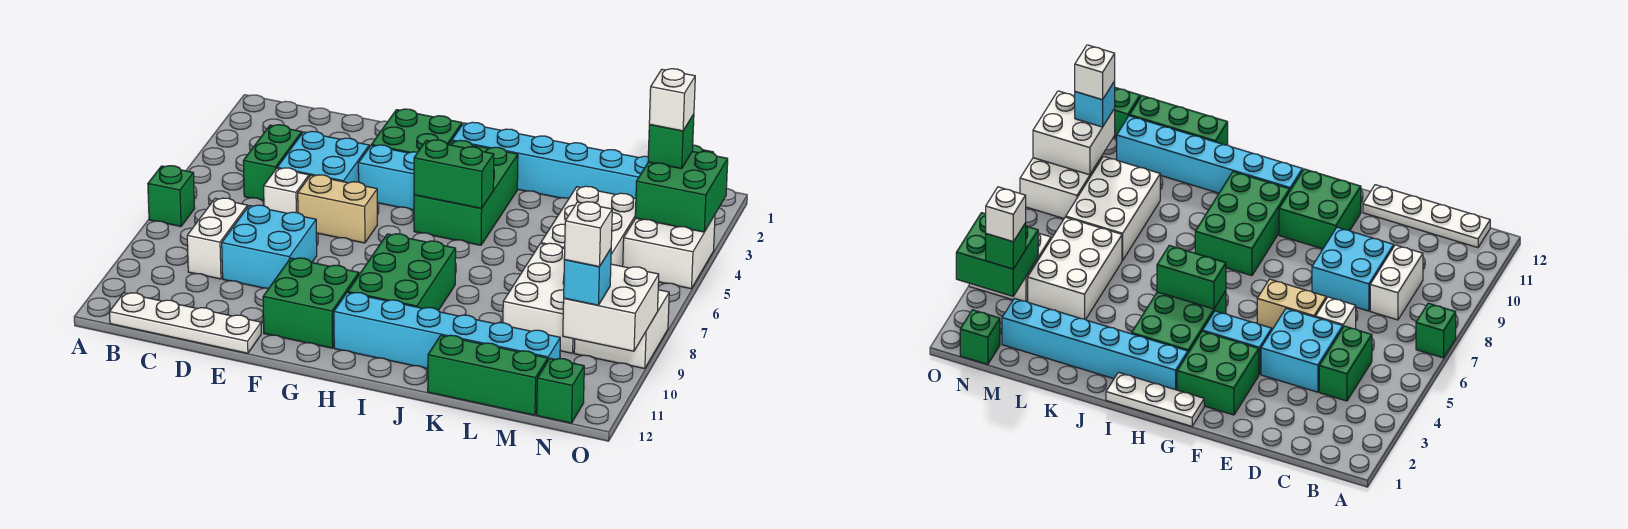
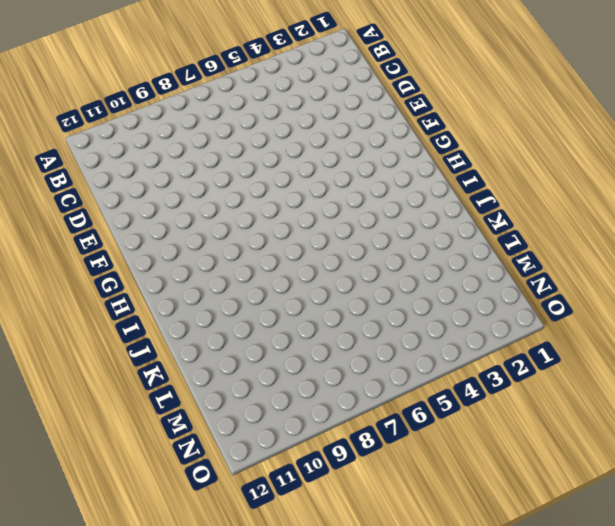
none -> green brick A7 level 1
none -> white plate B12:E12 level 1
none -> green brick C4:C5 level 1
none -> white brick C8:C9 level 1

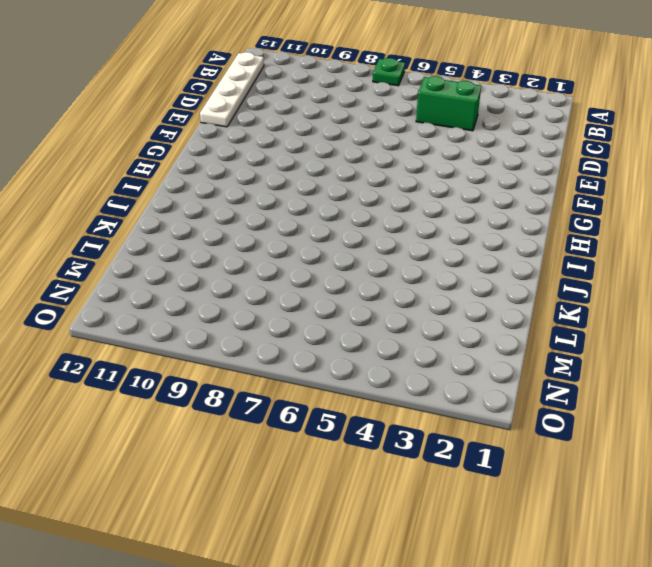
green plate A7 level 1 -> green brick A7 level 1
none -> white brick C8:C9 level 1
none -> cyan brick D4:E5 level 1
none -> white brick D6 level 1
none -> cyan brick D8:E9 level 1

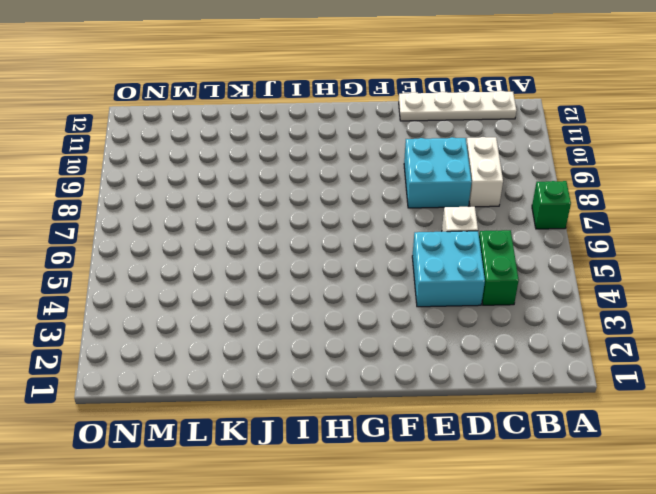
none -> tan brick E6:F6 level 1
none -> green brick F2:G3 level 1
none -> cyan brick F4:G4 level 1
none -> green brick F10:G11 level 1

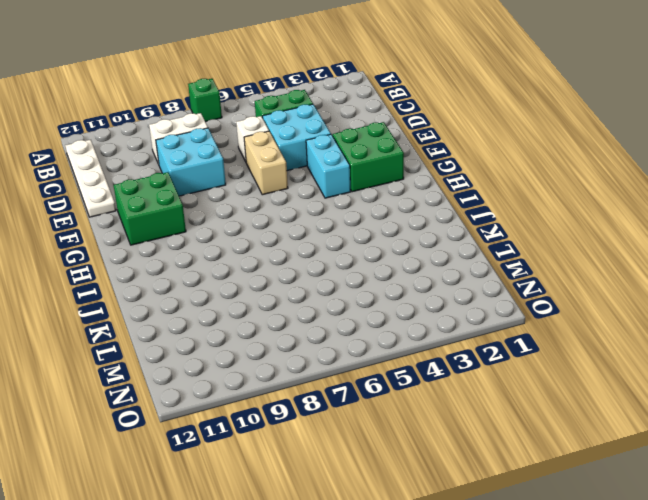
none -> white plate G1:I1 level 1
none -> cyan brick H2:M2 level 1
none -> green brick H3:I5 level 1
none -> green brick H8:I10 level 1

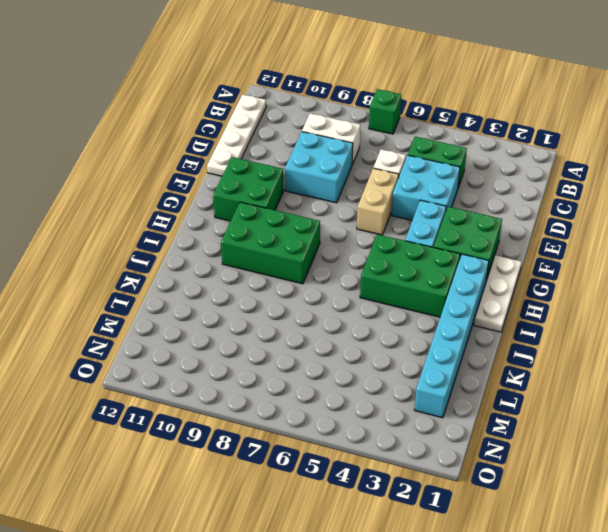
none -> cyan brick H11:M11 level 1
none -> green brick K12:M12 level 1
none -> white brick L4:M6 level 1
none -> white brick L7:M9 level 1

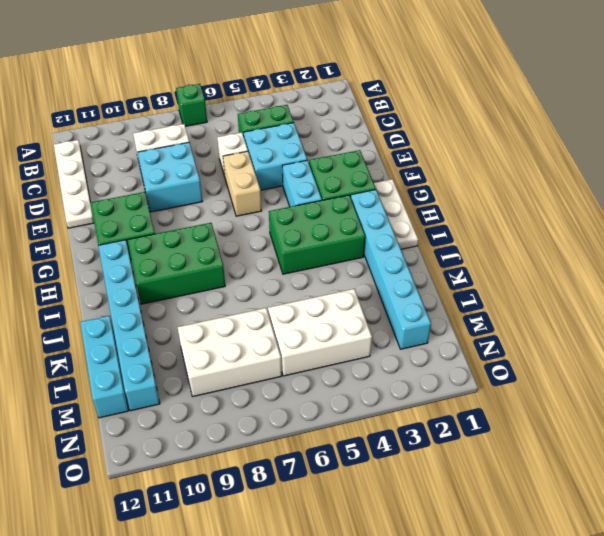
cyan brick K12:M12 level 1 -> green brick K12:M12 level 1
none -> green brick N1 level 1
none -> white brick N4:O5 level 1
none -> white brick N8:O9 level 1
none -> green brick N12 level 1

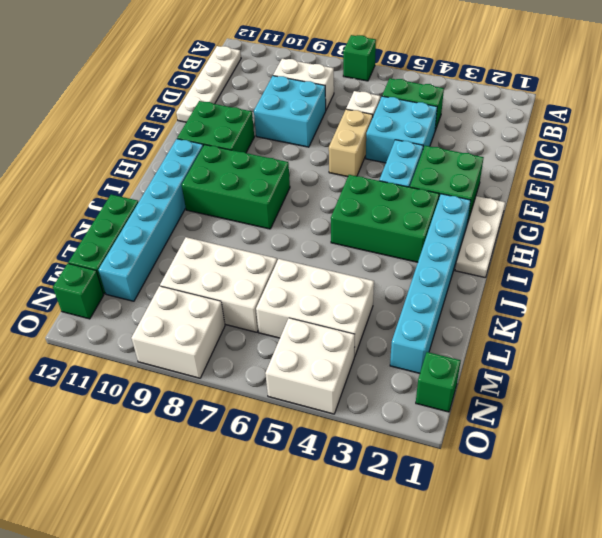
none -> green brick H5:I5 level 2
none -> green brick N3:O4 level 2
none -> white brick N9:O10 level 2
none -> green brick N3 level 3

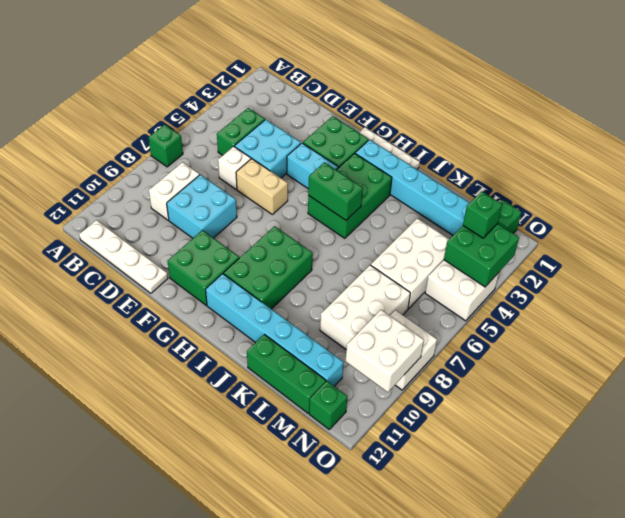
none -> cyan brick N10 level 3
none -> white brick N3 level 4
none -> white brick N10 level 4

